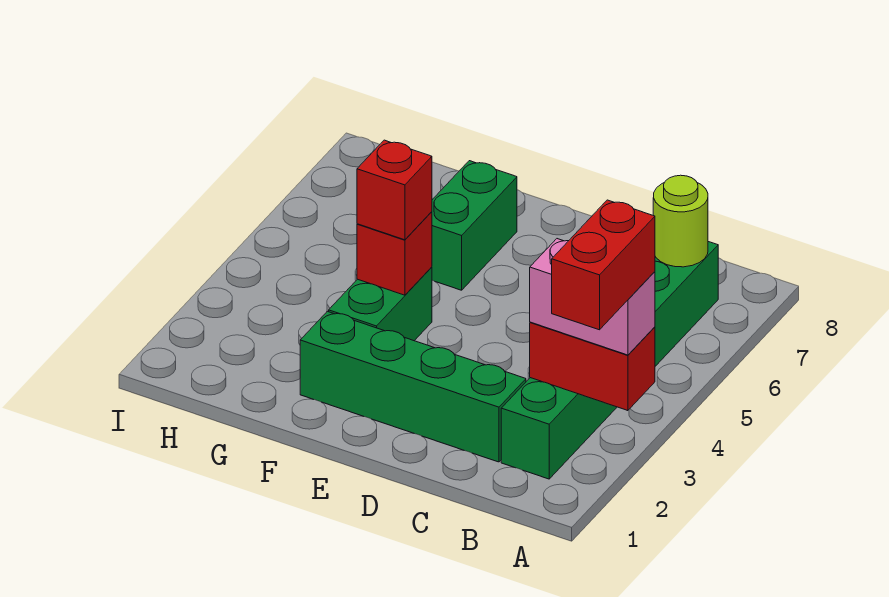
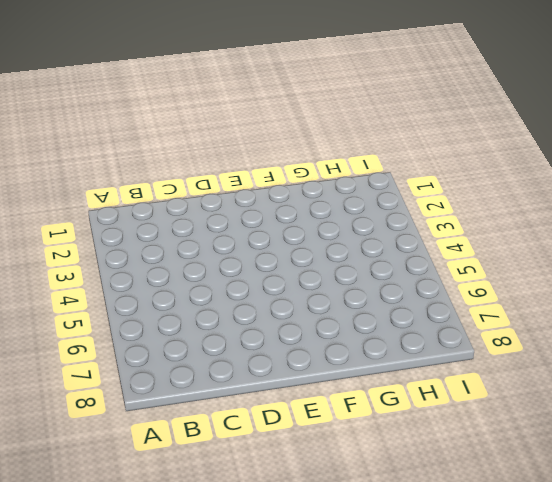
none -> green brick B2:B7 level 1
none -> green brick C2:F2 level 1

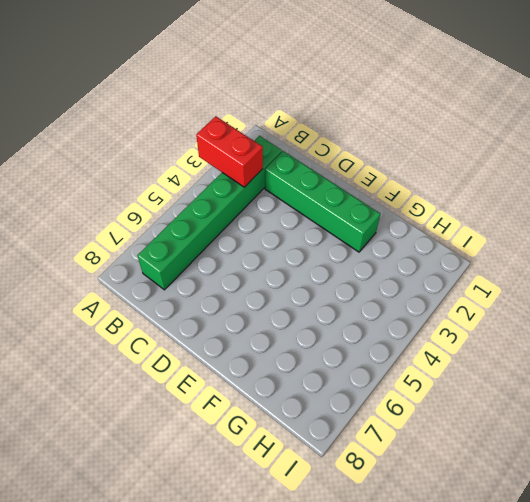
none -> green brick F3:F4 level 1
none -> green brick F6:F7 level 1

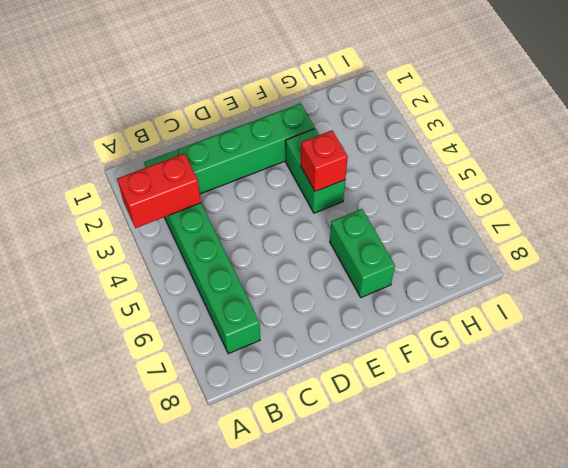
none -> lime round brick B7 level 2
none -> pink brick A3:B3 level 3

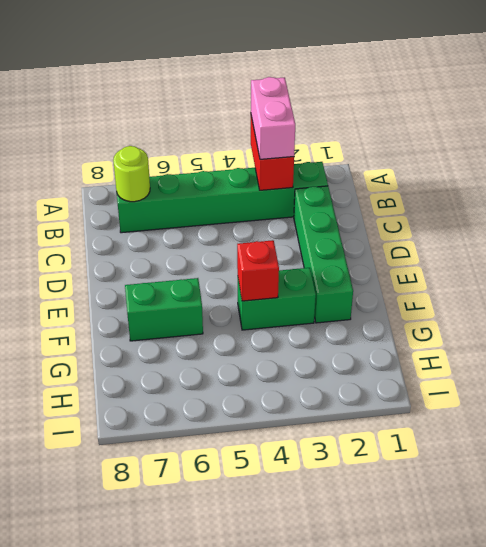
none -> red brick F4 level 3
none -> red brick A2:A3 level 4

